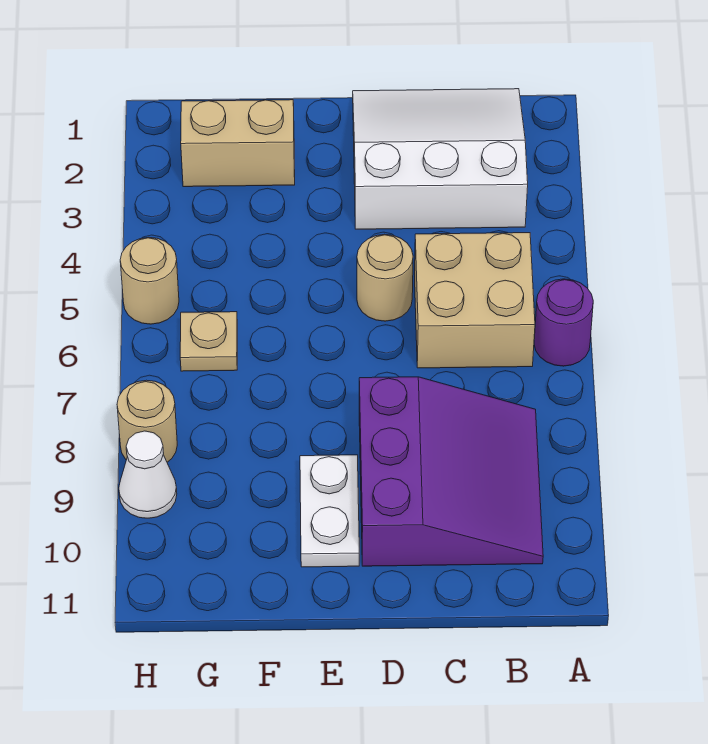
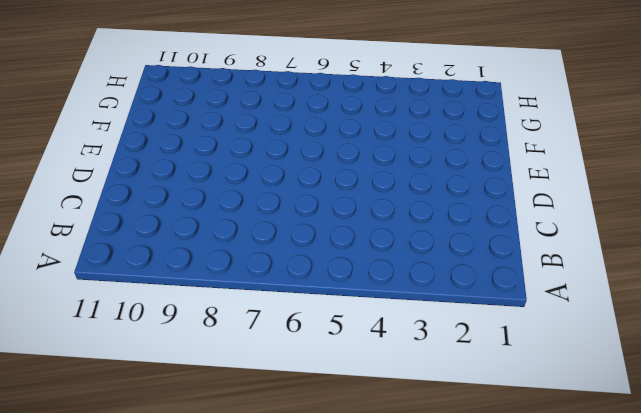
none -> purple round brick A6 level 1
none -> white slope B1:D3 level 1 top 3

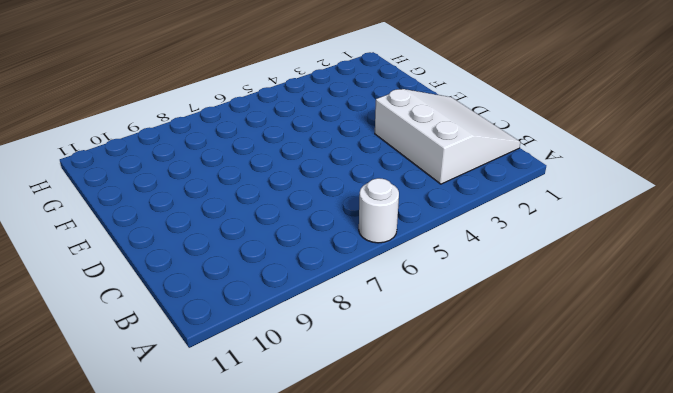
white round brick A6 level 1 -> purple round brick A6 level 1
none -> tan brick B5:C6 level 1
none -> purple slope B8:D10 level 1 top D

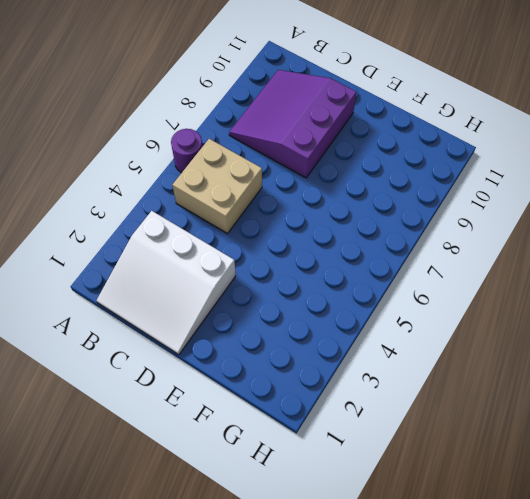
none -> tan round brick D5 level 1
none -> white plate E9:E10 level 1

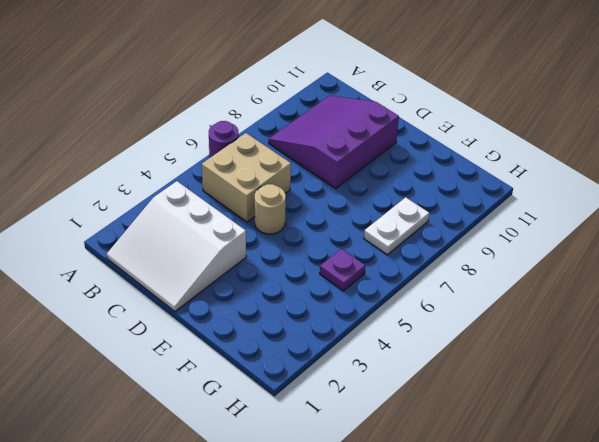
purple plate G5 level 1 -> none
white plate G7:G8 level 1 -> white plate E9:E10 level 1
none -> tan brick F2:G2 level 1
none -> tan plate G6 level 1

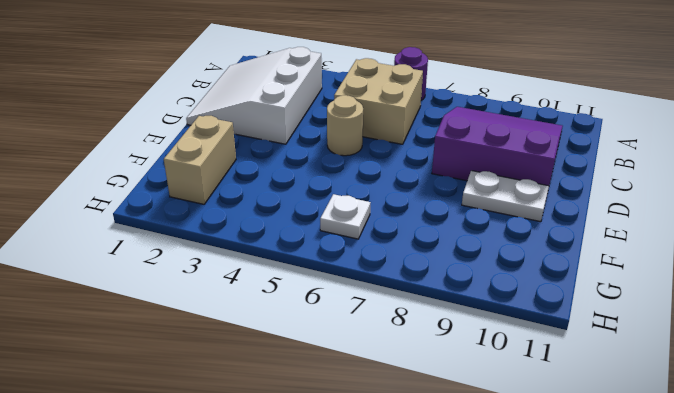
white plate G6 level 1 -> tan plate G6 level 1
none -> tan round brick H5 level 1
none -> tan round brick H8 level 1

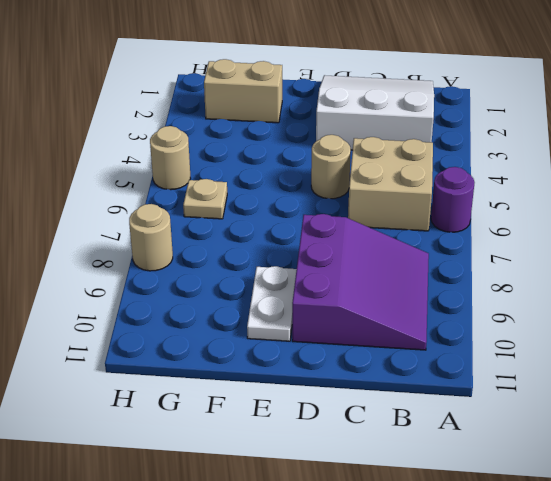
none -> white cone H9 level 1

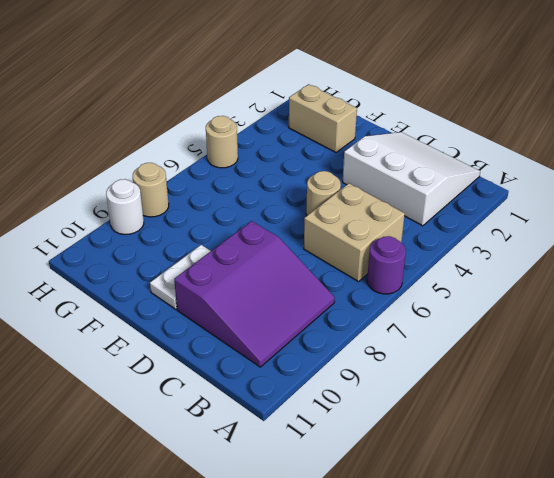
white round brick H9 level 1 -> white cone H9 level 1
none -> tan plate G6 level 1

